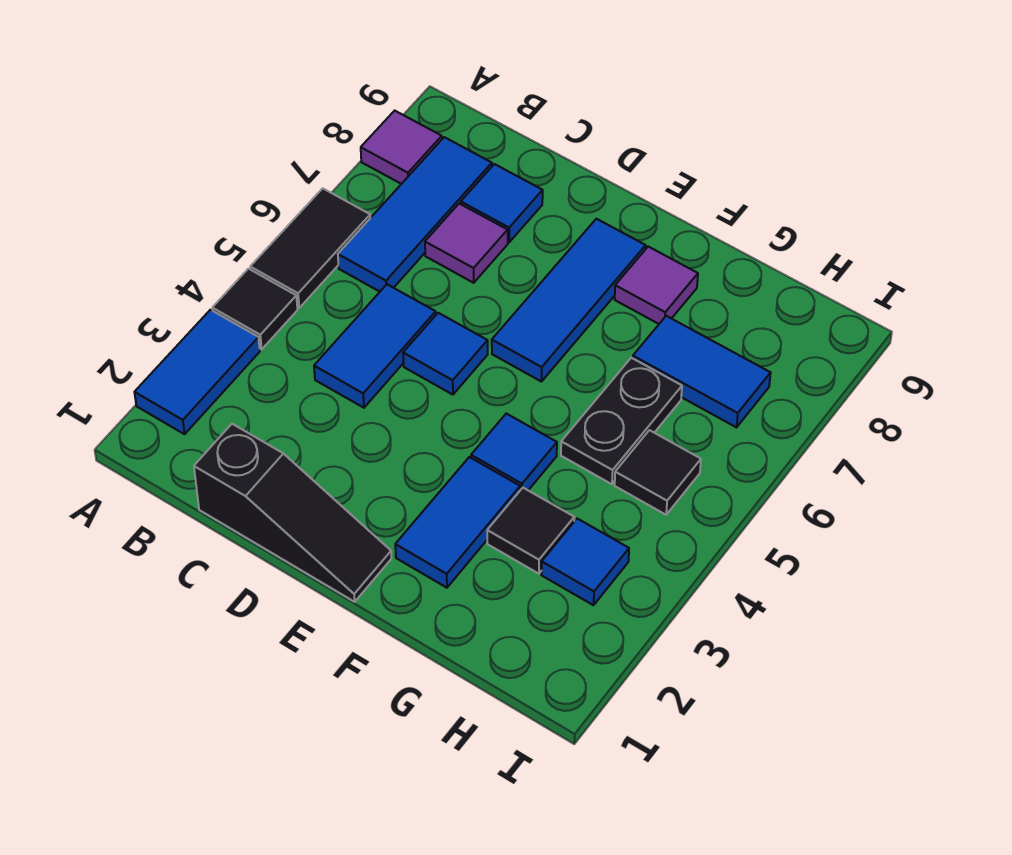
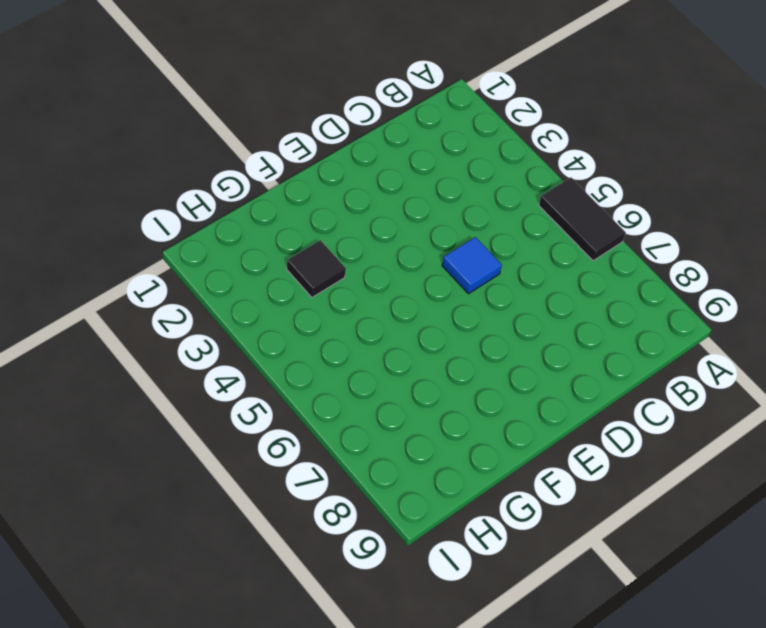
none -> blue tile A2:A3 level 1
none -> black tile A4 level 1
none -> purple tile A8 level 1

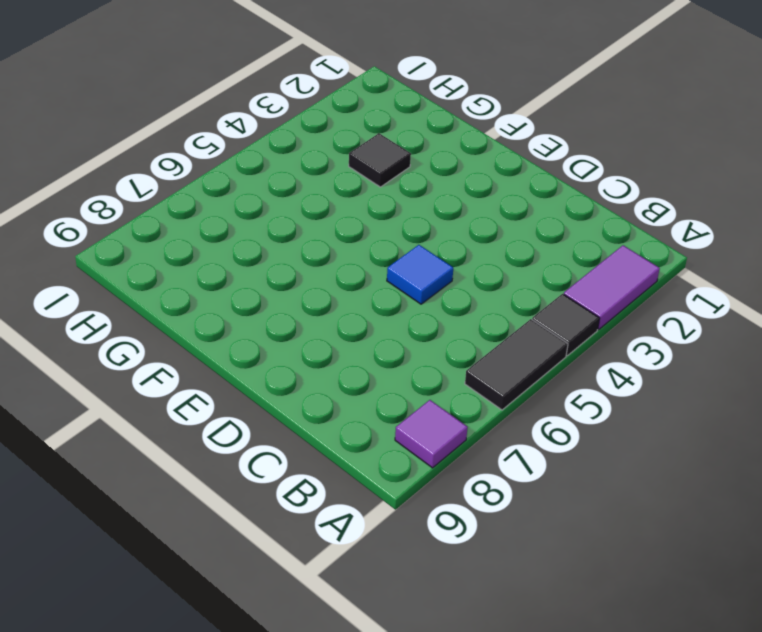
purple tile A2:A3 level 1 -> blue tile A2:A3 level 1
none -> blue tile B6:B8 level 1
none -> black slope C1:E1 level 1 top C
none -> blue tile C4:C5 level 1

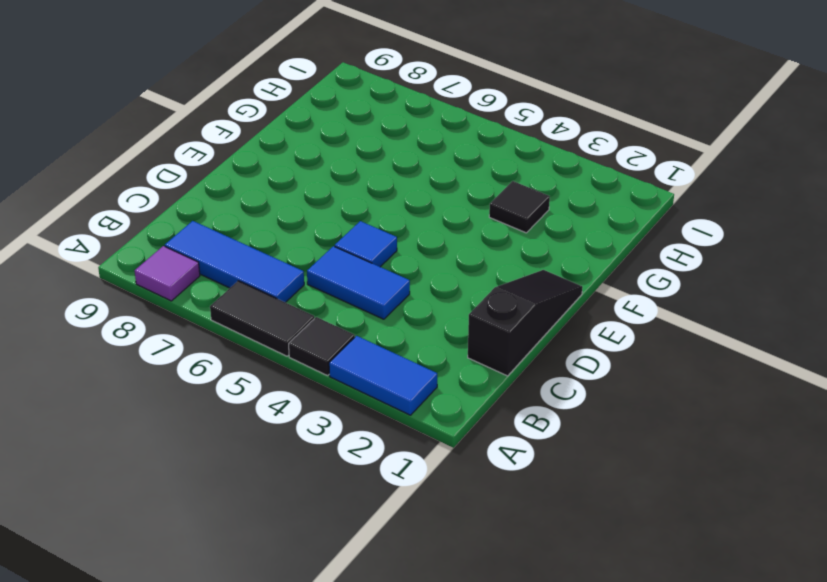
none -> purple tile C7 level 1
none -> blue tile C8 level 1
none -> blue tile E6:E8 level 1

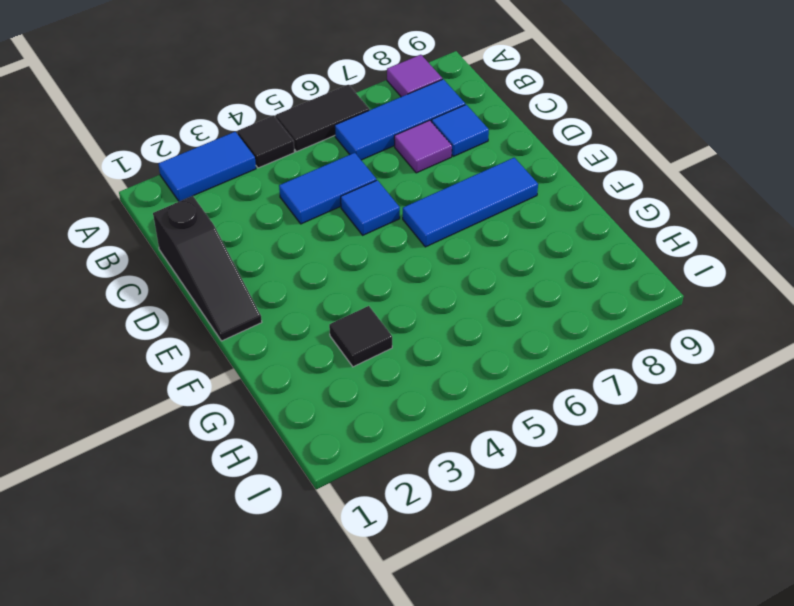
none -> blue tile F2:F3 level 1
none -> blue tile F4 level 1
none -> purple tile F8 level 1

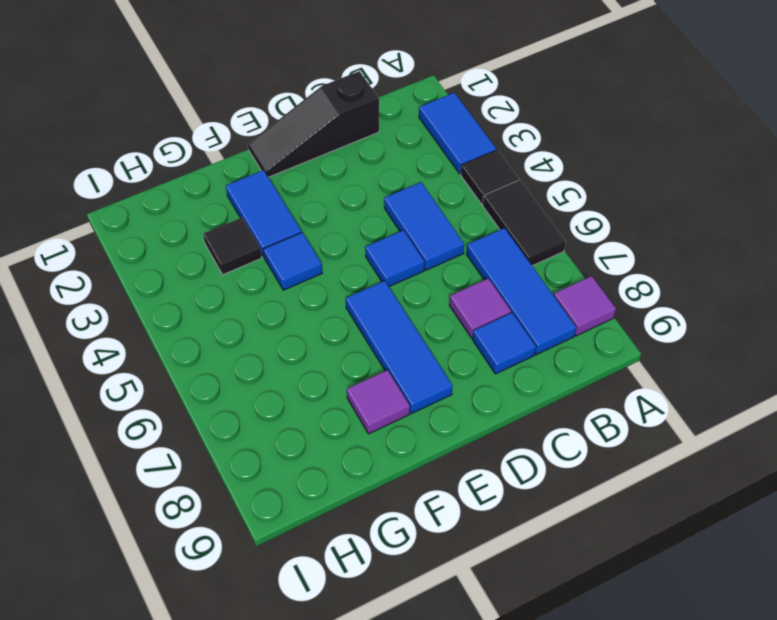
none -> black plate G5:G6 level 1
none -> blue tile G7:H7 level 1
none -> blue tile H3 level 1

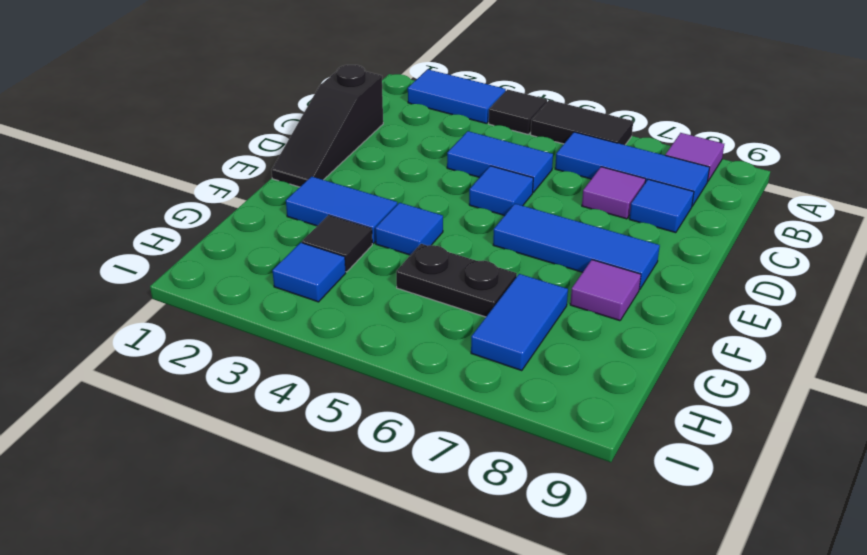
none -> black tile H5 level 1

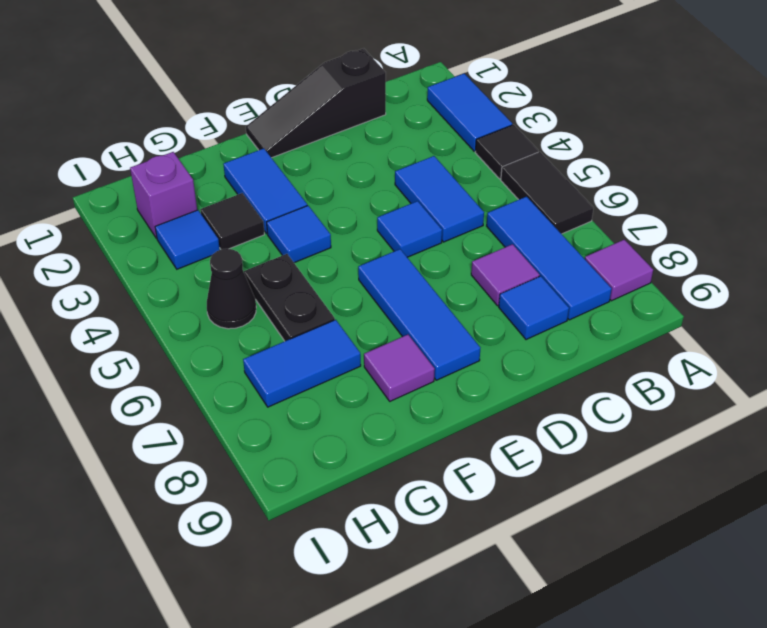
purple brick H2 level 1 -> none
black cone H5 level 1 -> black tile H5 level 1

